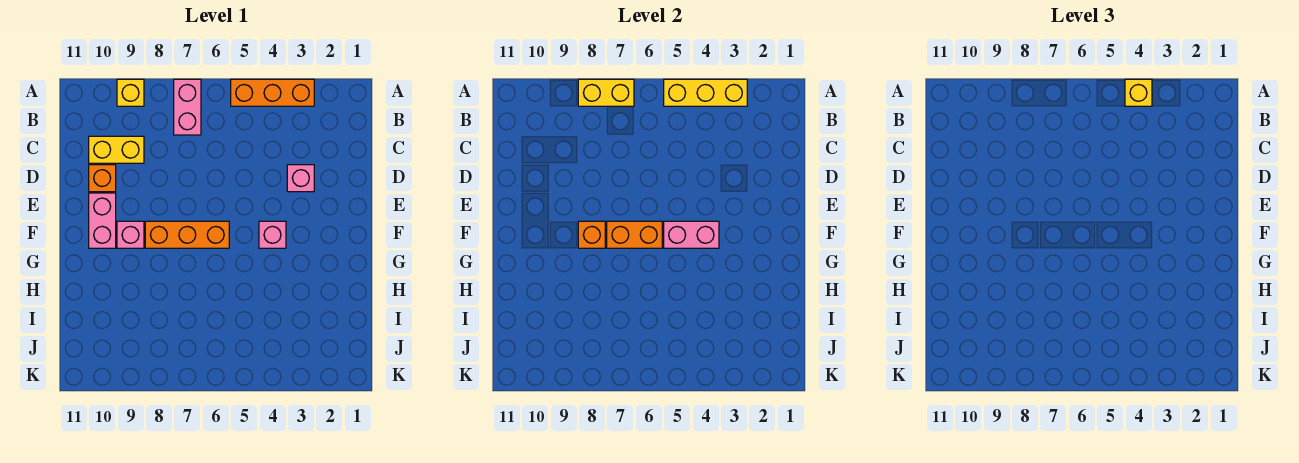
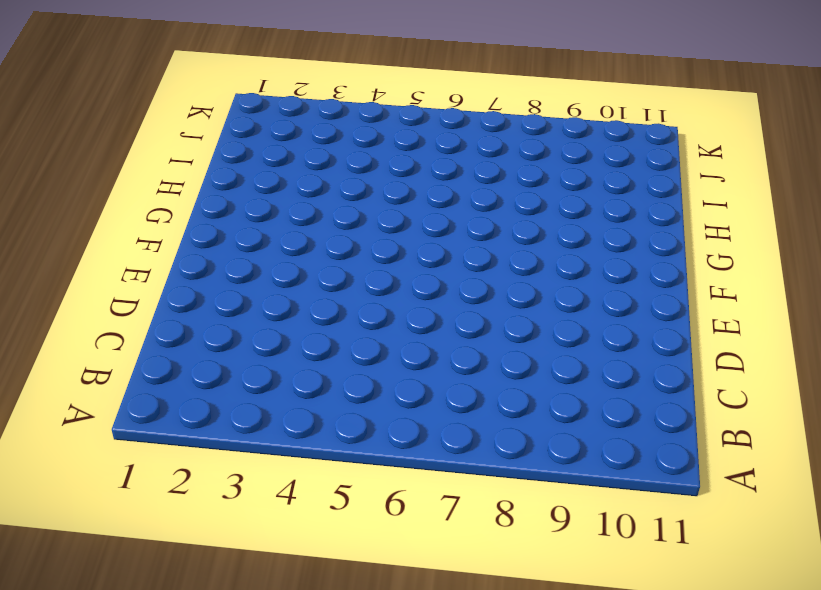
none -> orange brick A3:A5 level 1
none -> pink brick A7:B7 level 1
none -> yellow brick A9 level 1

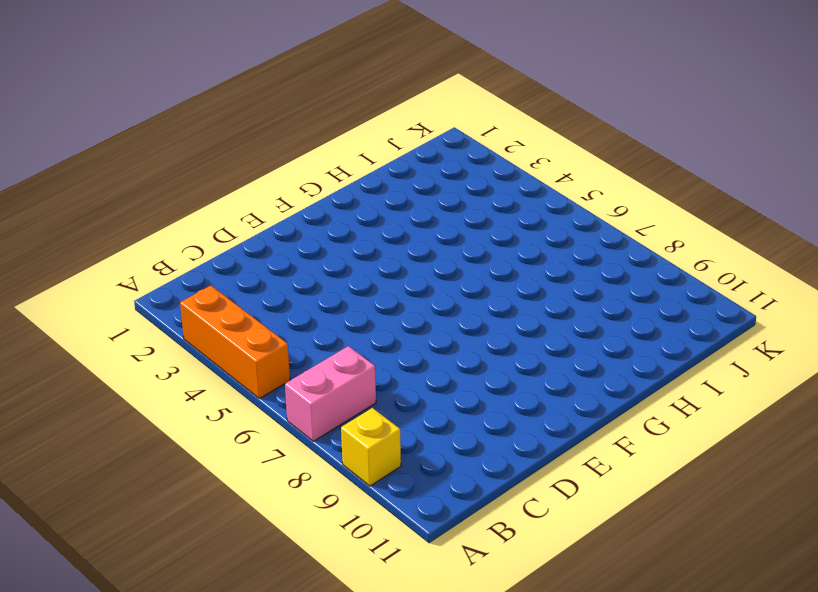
none -> yellow brick C9:C10 level 1
none -> pink brick D3 level 1
none -> orange brick D10 level 1

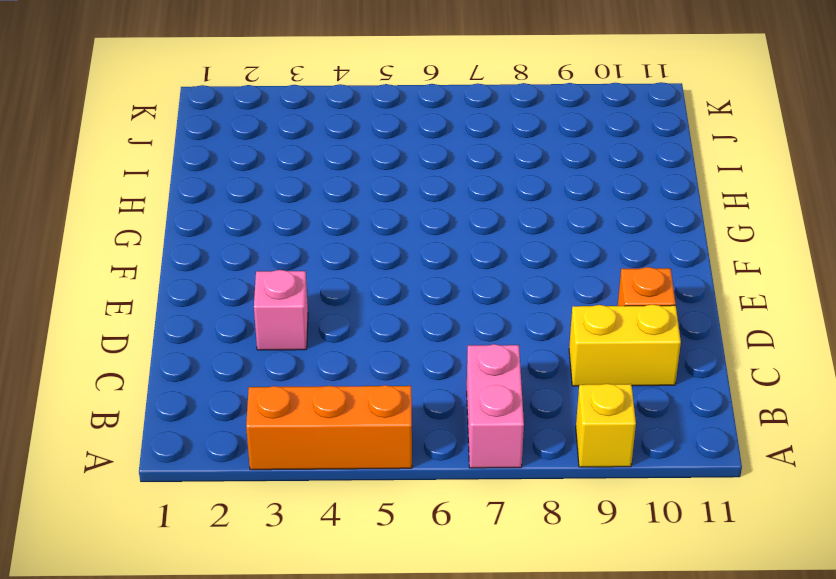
none -> pink brick E10:F10 level 1
none -> pink brick F4 level 1
none -> orange brick F6:F8 level 1

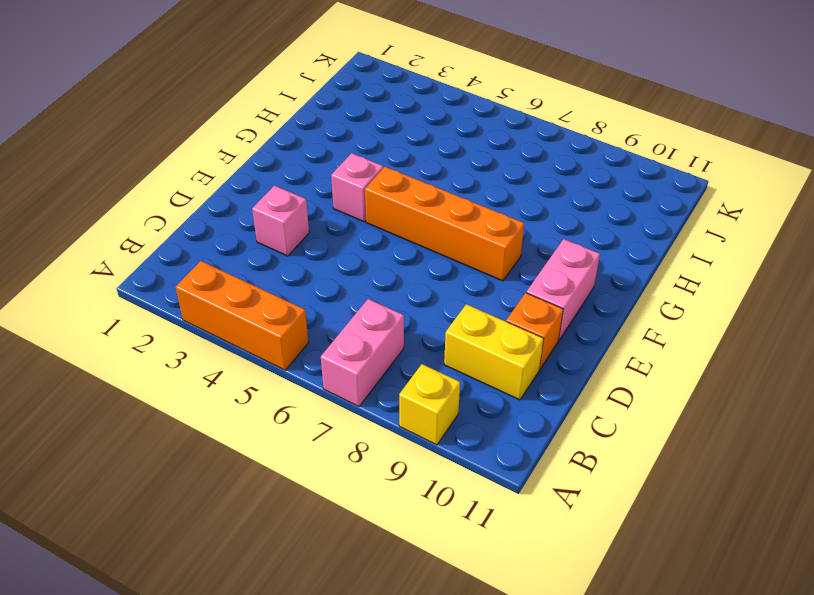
orange brick F5:F8 level 1 -> orange brick F6:F8 level 1
none -> pink brick F9 level 1
none -> yellow brick A3:A5 level 2
none -> yellow brick A7:A8 level 2

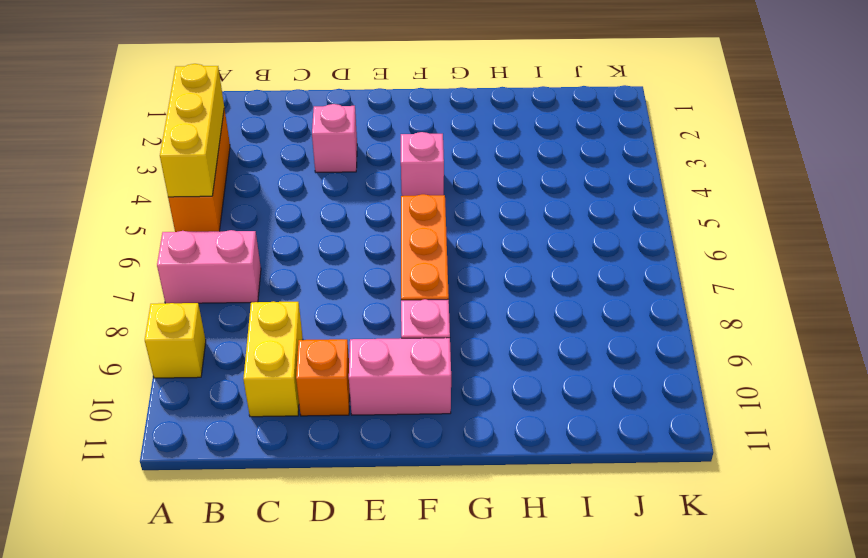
none -> yellow brick A7:A8 level 2
none -> pink brick F4:F5 level 2
none -> orange brick F6:F7 level 2

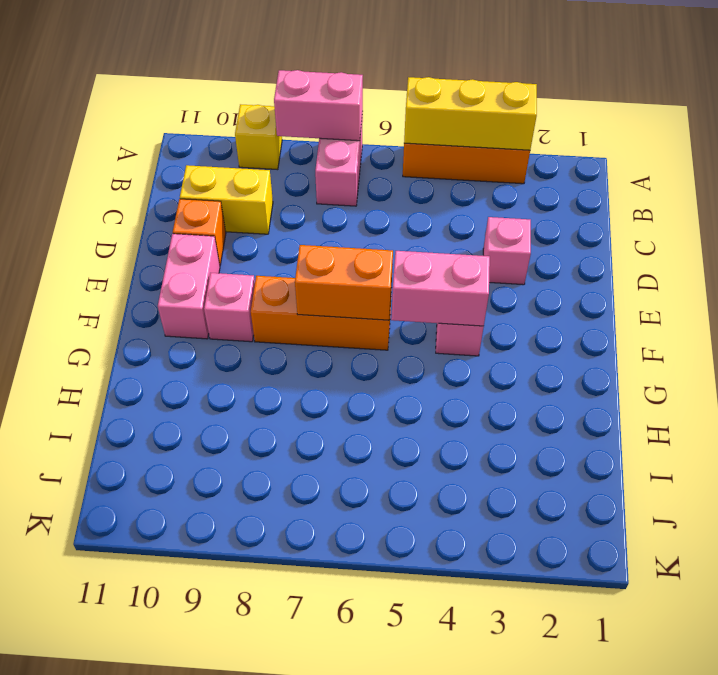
pink brick A7:A8 level 2 -> yellow brick A7:A8 level 2
none -> orange brick F8 level 2
none -> yellow brick A4 level 3

